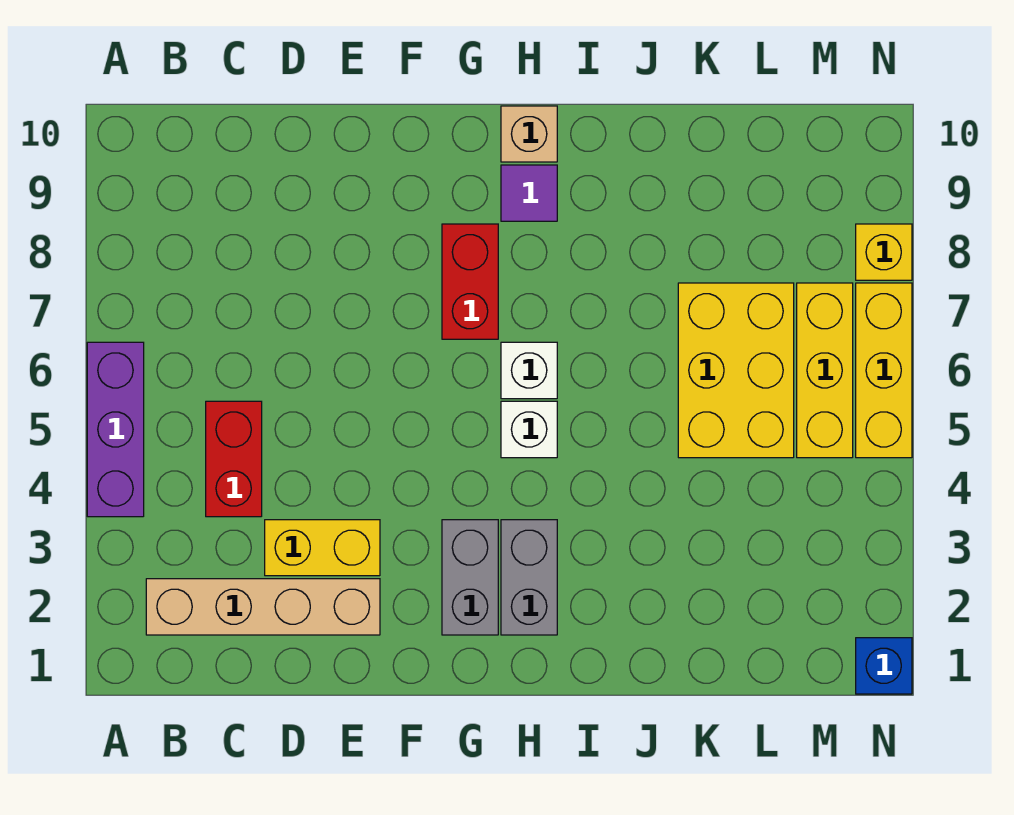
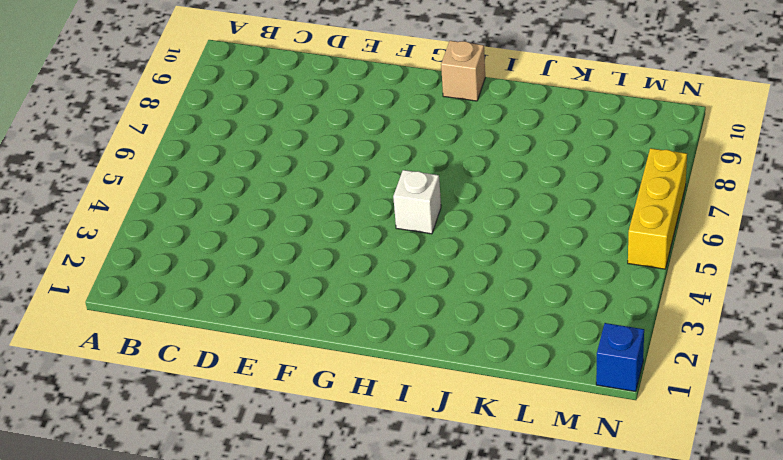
none -> purple brick A4:A6 level 1
none -> tan brick B2:E2 level 1
none -> red brick C4:C5 level 1

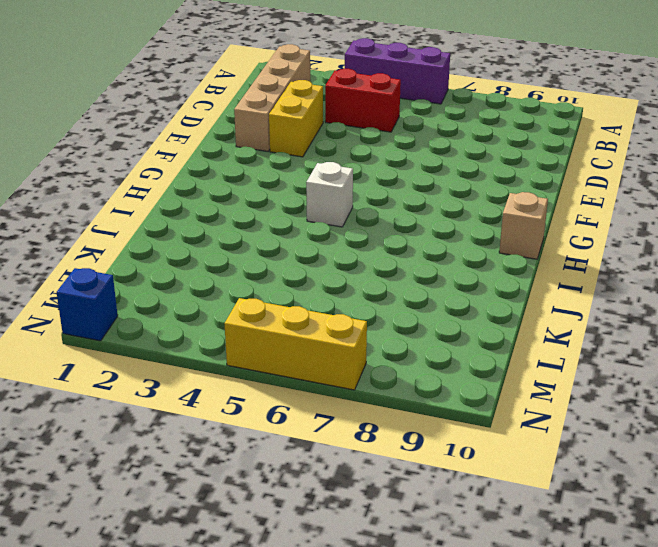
none -> grey brick G2:G3 level 1
none -> red brick G7:G8 level 1
none -> grey brick H2:H3 level 1

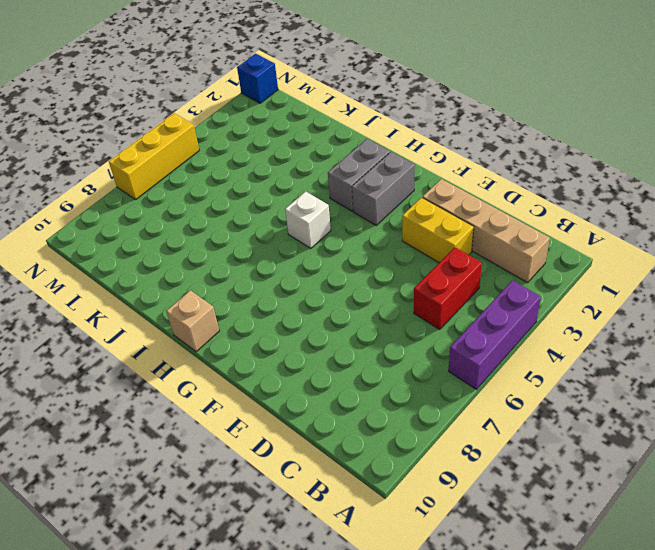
none -> red brick G7:G8 level 1
none -> white brick H6 level 1
none -> purple tile H9 level 1

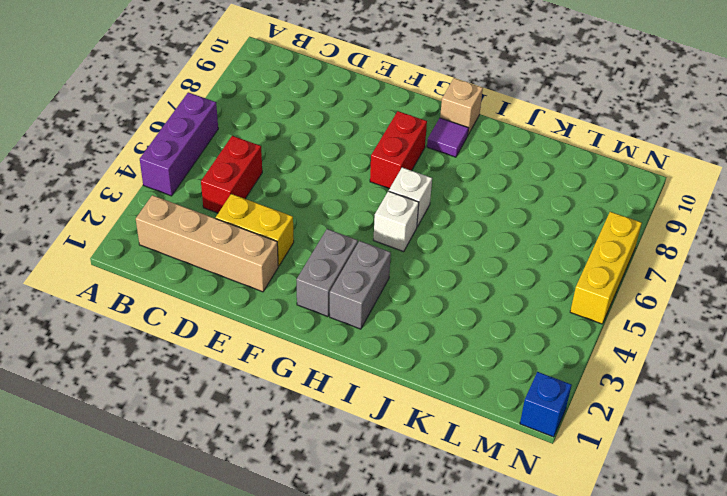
none -> yellow brick K5:L7 level 1
none -> yellow brick M5:M7 level 1
none -> yellow brick N8 level 1

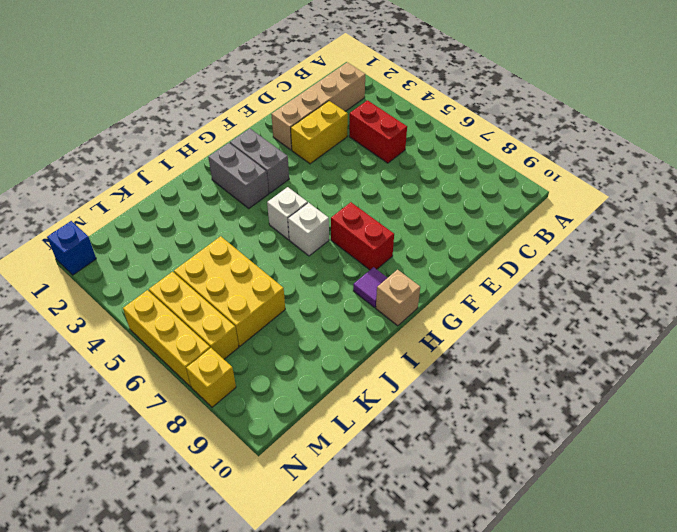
none -> purple brick A4:A6 level 1

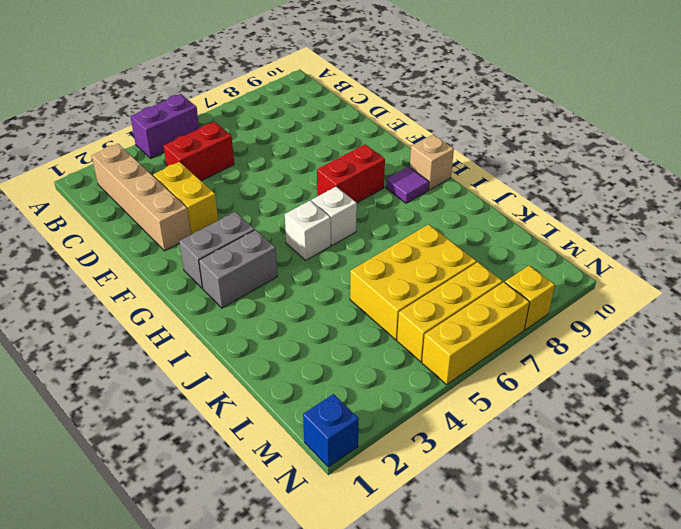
purple brick A4:A5 level 1 -> purple brick A4:A6 level 1

